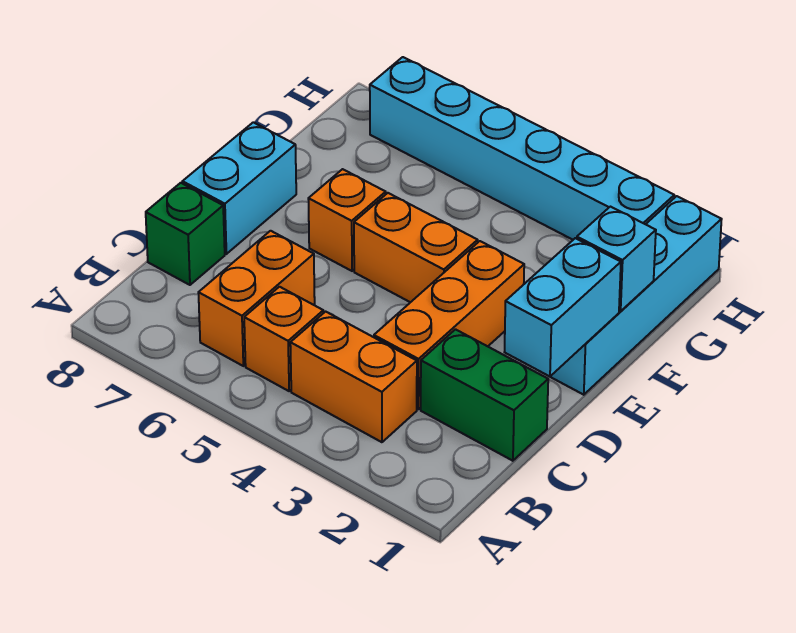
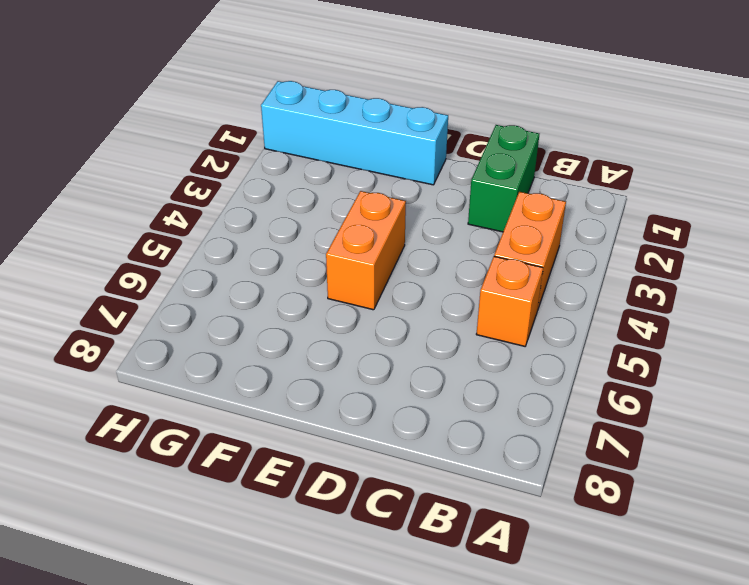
none -> orange brick B6:C6 level 1
none -> orange brick C3:E3 level 1
none -> green brick C8 level 1

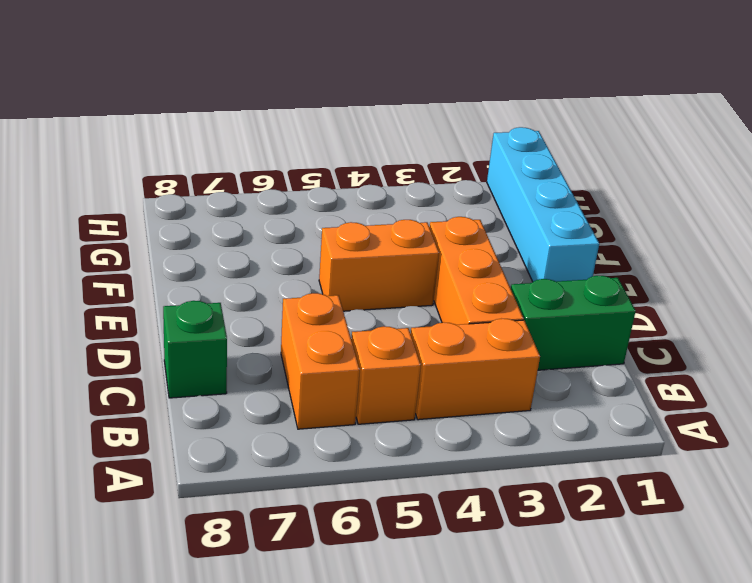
none -> cyan brick D8:E8 level 1
none -> orange brick E6 level 1
none -> cyan brick H2:H7 level 1

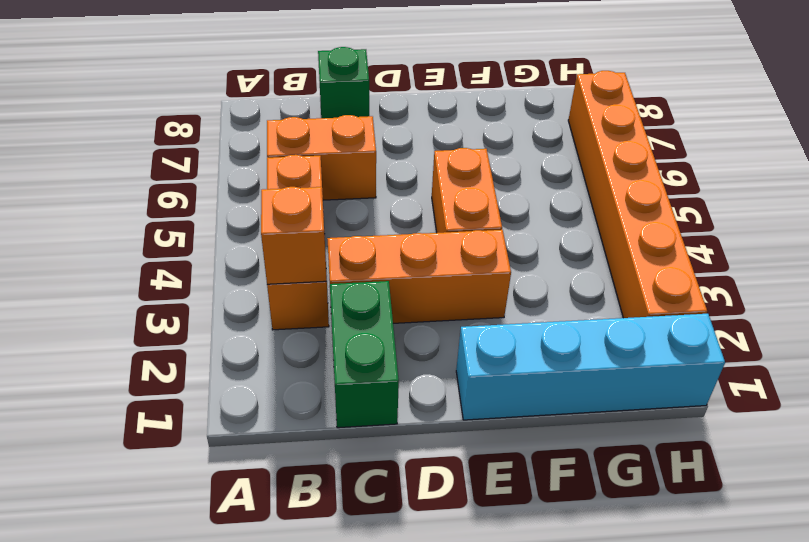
orange brick B3 level 2 -> orange brick E6 level 1
orange brick H2:H7 level 1 -> cyan brick H2:H7 level 1
none -> cyan brick D8:E8 level 1
none -> cyan brick D1:E1 level 2
none -> cyan brick F1 level 2

